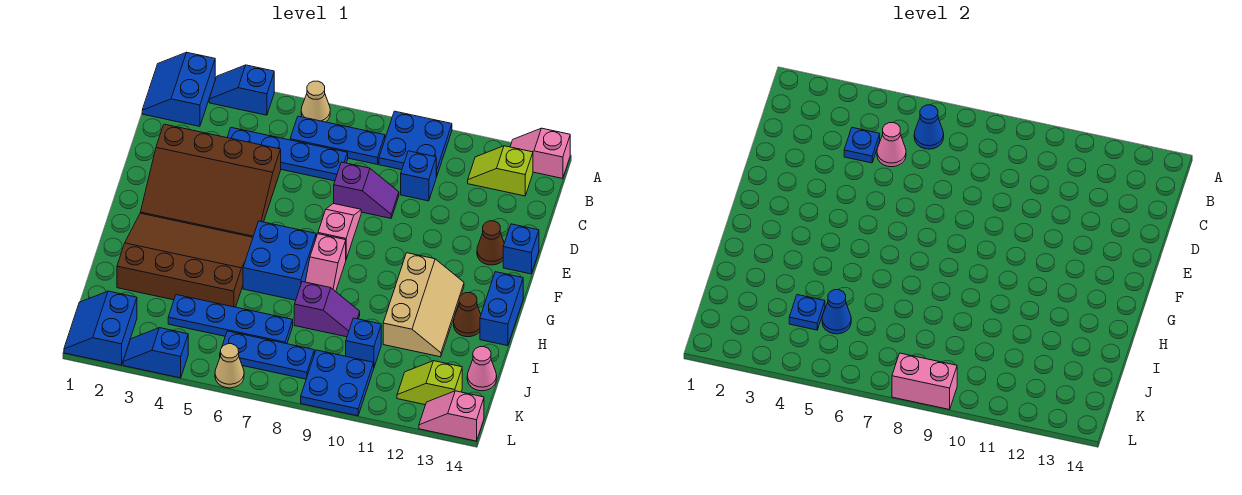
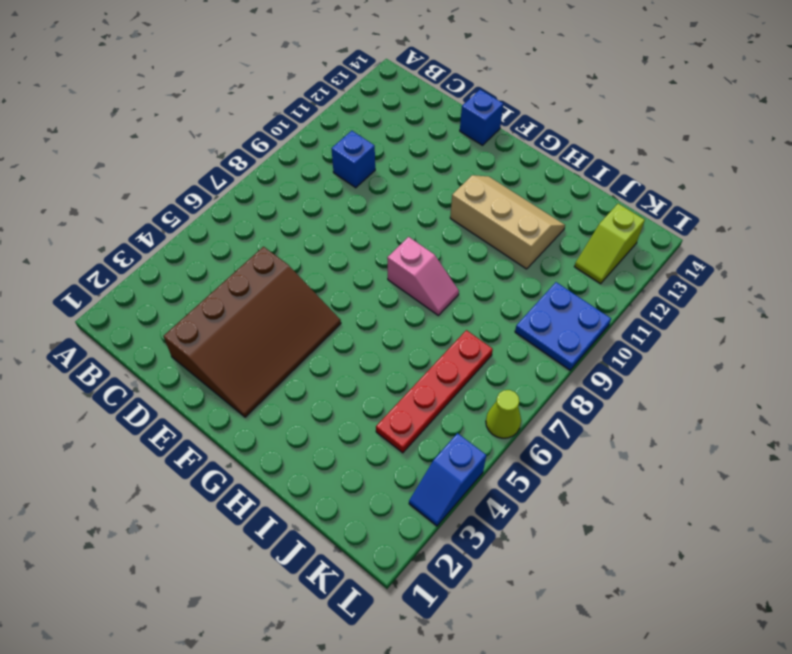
red plate J4:J7 level 1 -> blue plate J4:J7 level 1
lime cone L6 level 1 -> tan cone L6 level 1
none -> blue slope A1:B2 level 1 top 2
none -> blue slope A3:A4 level 1 top 4
none -> tan cone A6 level 1
none -> blue plate A9:B10 level 1

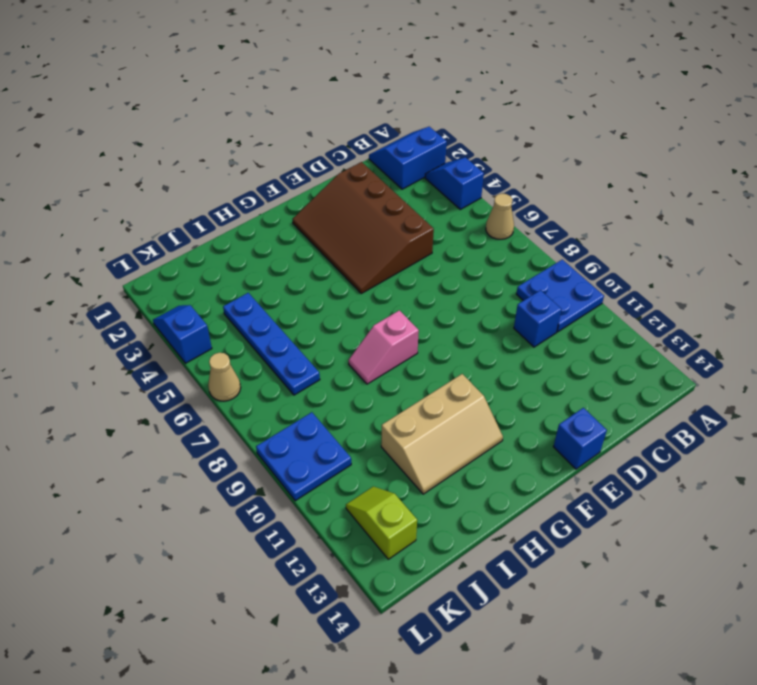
none -> pink slope A13:A14 level 1 top 14
none -> blue plate B6:B8 level 1
none -> lime slope B12:B13 level 1 top 13
none -> blue plate C4:C7 level 1

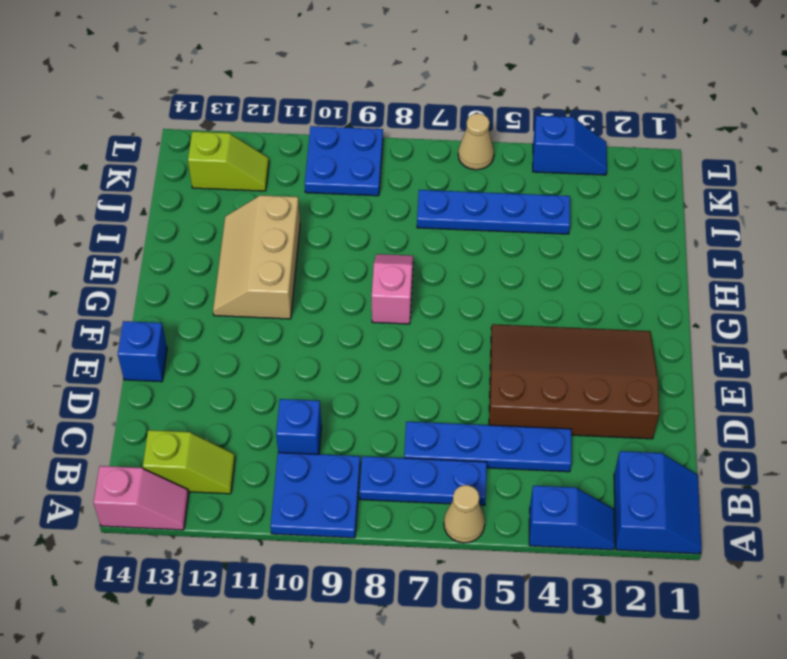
none -> purple slope D8:D9 level 1 top 8
none -> pink slope E8:F8 level 1 top F
none -> brown cone E13 level 1
none -> brown slope G2:I5 level 1 top I

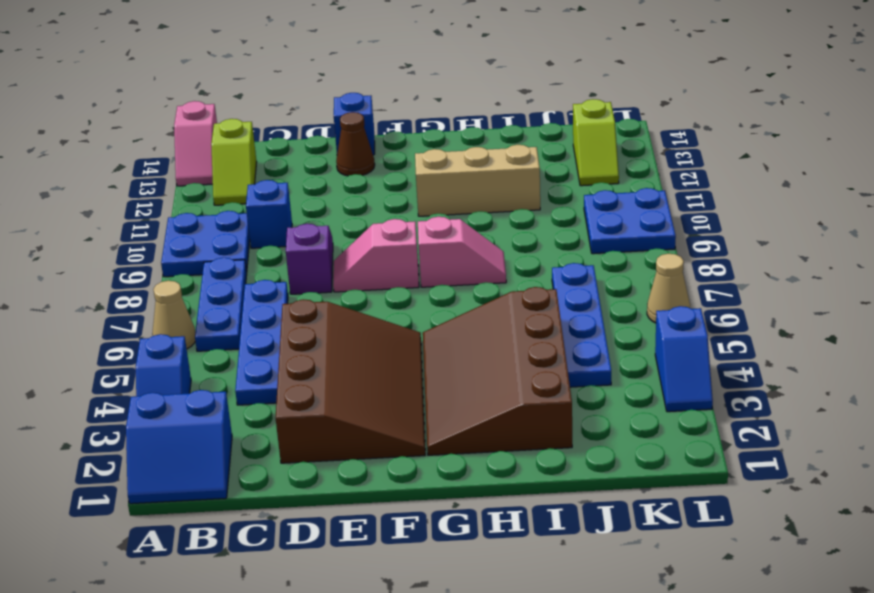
none -> blue brick G6:H7 level 1
none -> blue brick G14:H14 level 1
none -> brown cone H13 level 1
none -> purple slope I8:I9 level 1 top 8

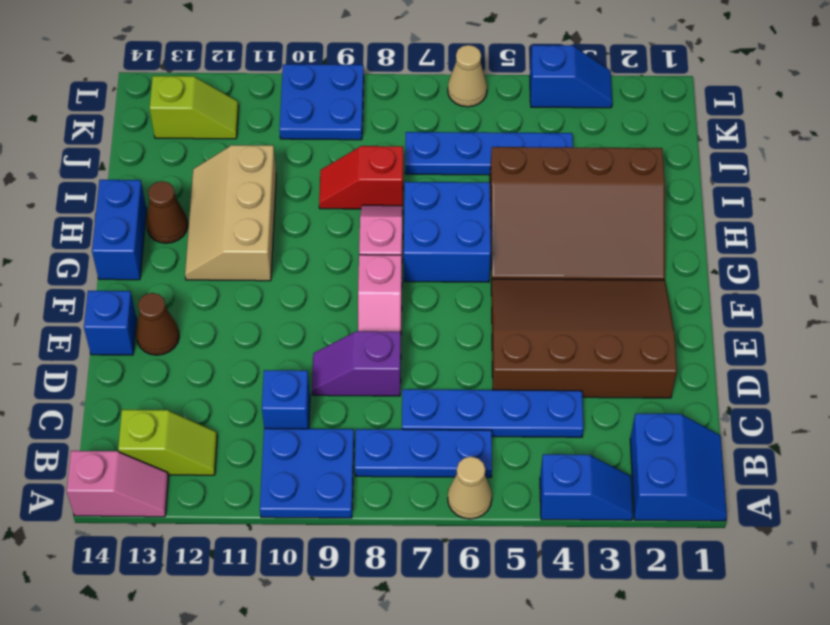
red slope I8:I9 level 1 top 8 -> purple slope I8:I9 level 1 top 8
none -> blue brick J10 level 1
none -> pink cone J14 level 1
none -> blue slope K1:L2 level 1 top 2
none -> blue plate K6:K8 level 1

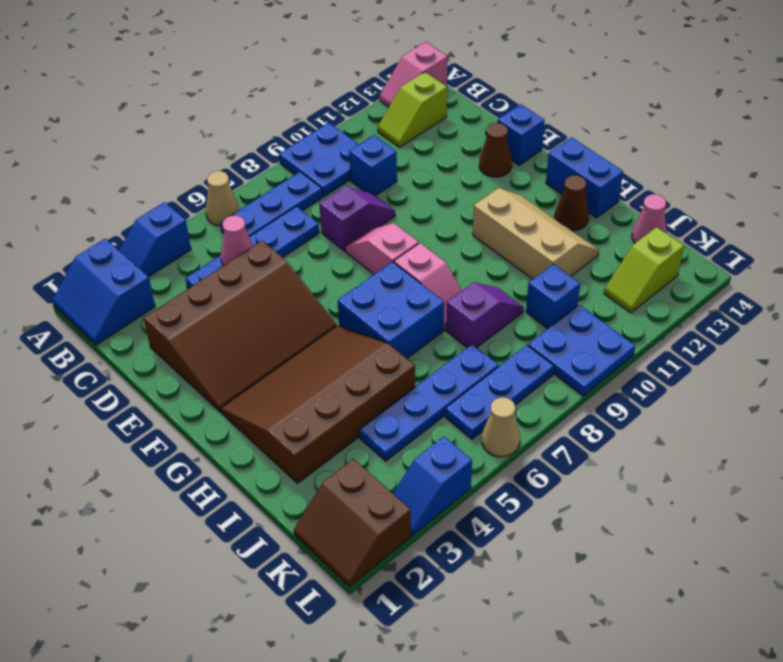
brown slope K1:L2 level 1 top 2 -> blue slope K1:L2 level 1 top 2
none -> pink slope L13:L14 level 1 top 14
none -> blue cone B6 level 2
none -> blue plate C4 level 2
none -> blue plate J4 level 2

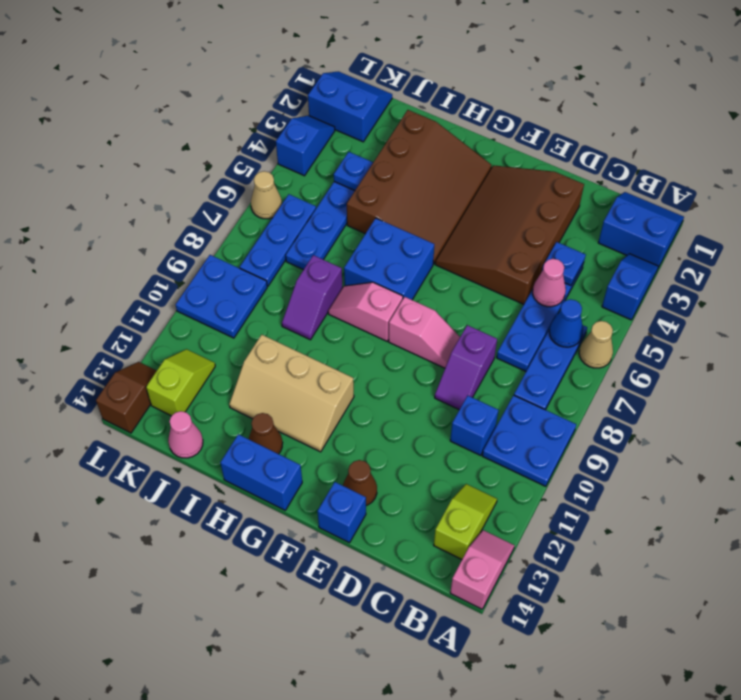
brown slope L13:L14 level 1 top 14 -> pink slope L13:L14 level 1 top 14
none -> blue brick J10 level 1
none -> blue cone J5 level 2
none -> pink brick L8:L9 level 2

